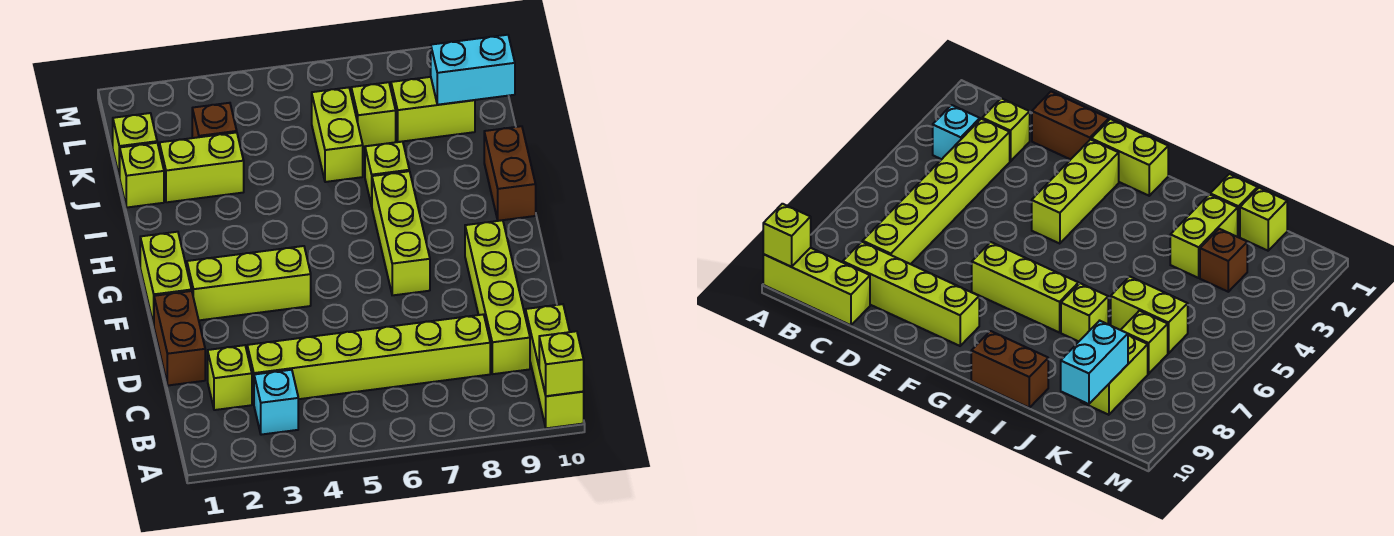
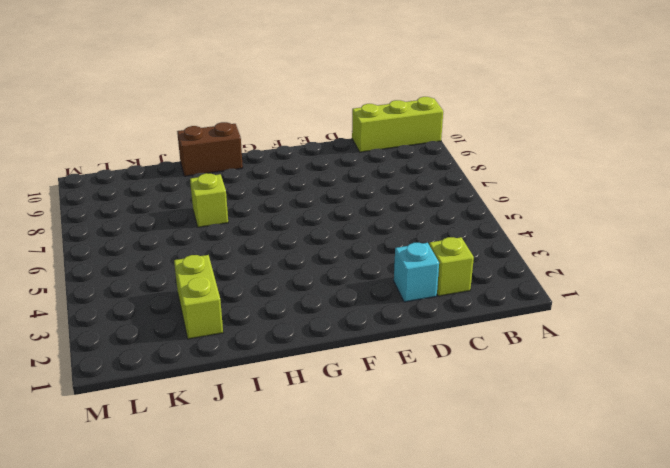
cyan brick D2 level 1 -> cyan brick B3 level 1
none -> lime brick C3:C8 level 1
none -> lime brick C9:F9 level 1
none -> brown brick D1:E1 level 1

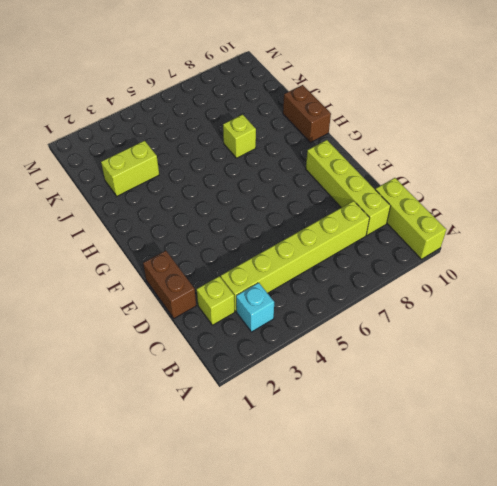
none -> lime brick F1:G1 level 1
none -> lime brick F2:F4 level 1
none -> lime brick F7:H7 level 1

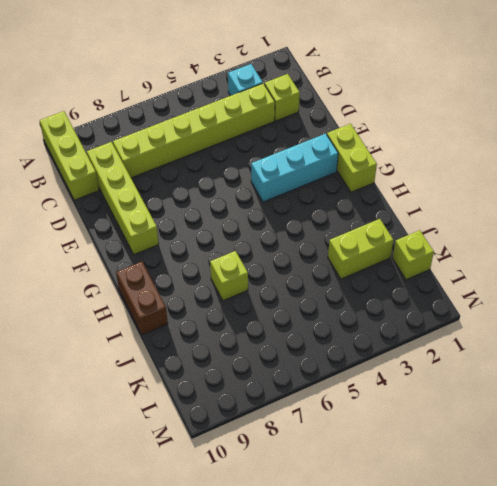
cyan brick F2:F4 level 1 -> lime brick F2:F4 level 1
none -> brown brick D1:E1 level 1
none -> lime brick F7:H7 level 1
none -> lime brick J1 level 1

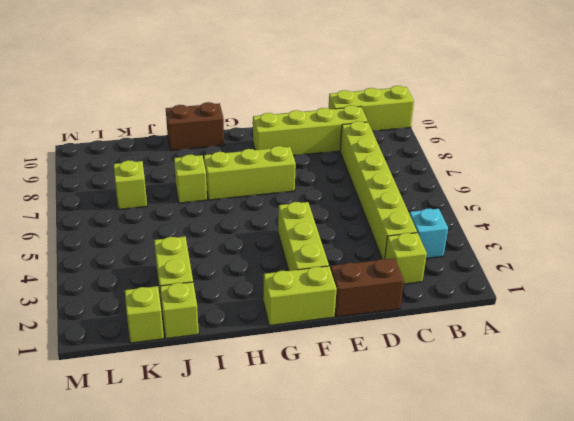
none -> lime brick J6:K6 level 1
none -> brown brick K3 level 1
none -> lime brick K8:K9 level 1

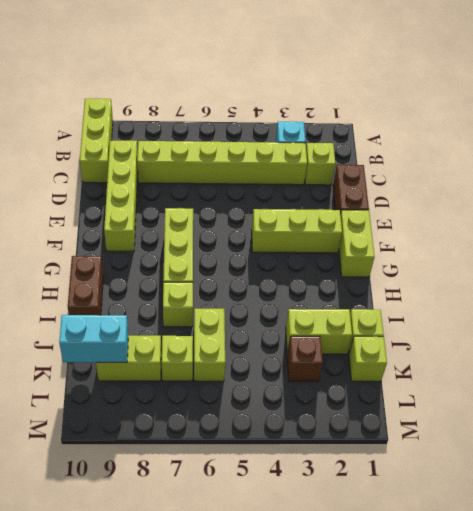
none -> lime brick A10 level 2

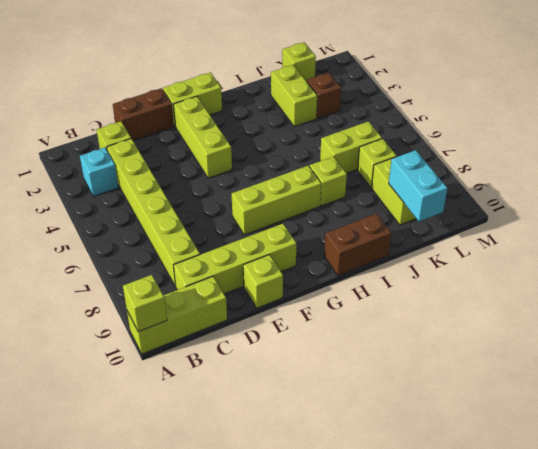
lime brick E10 level 1 -> lime brick J1 level 1

